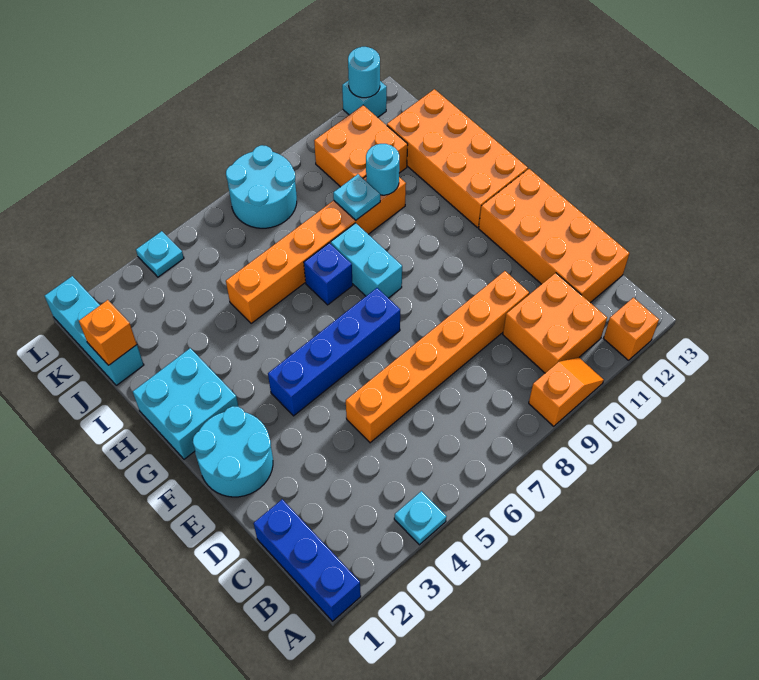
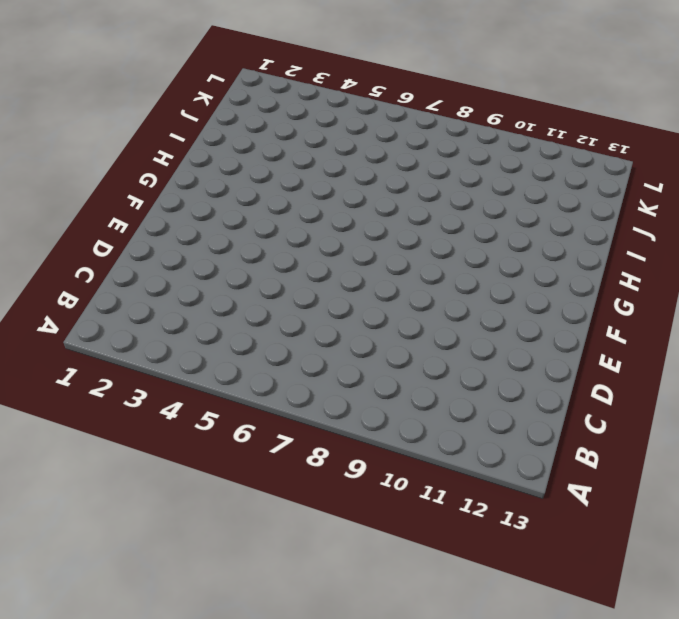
none -> blue brick A1:C1 level 1
none -> cyan plate A4 level 1
none -> orange slope A9:A10 level 1 top 9

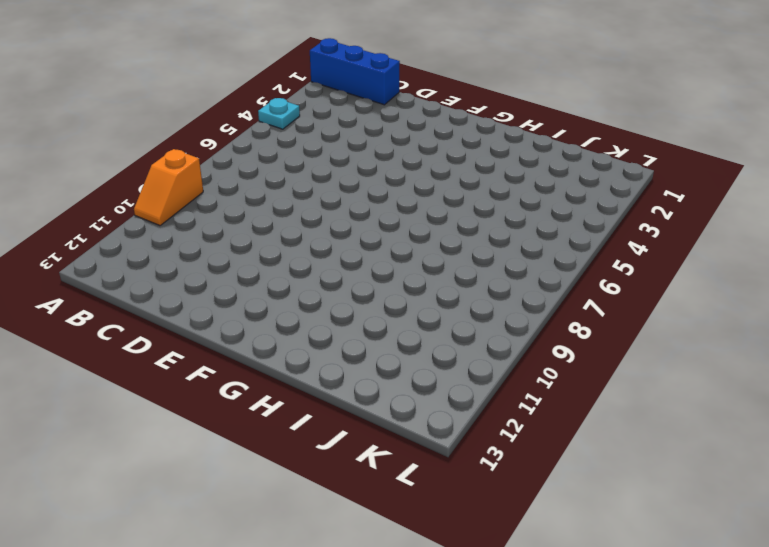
none -> orange brick A12 level 1
none -> orange brick B10:C11 level 1
none -> orange brick C12:F13 level 1

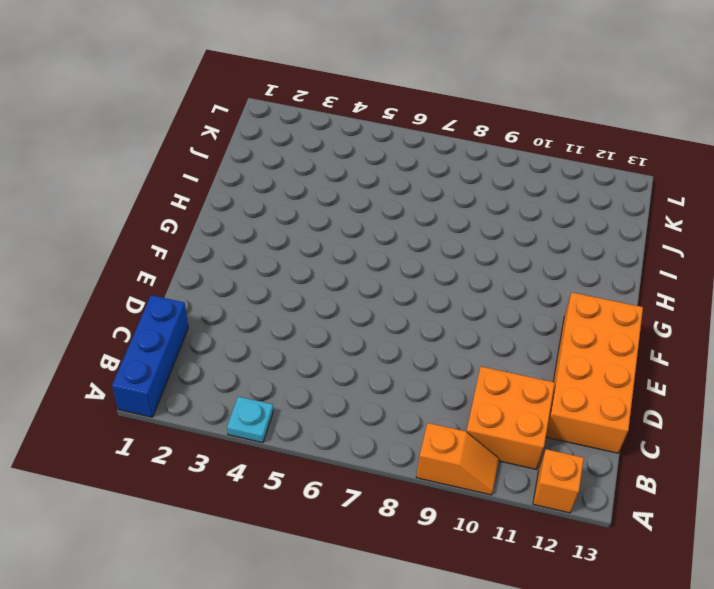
none -> orange brick D5:D10 level 1
none -> cyan round brick E1:F2 level 1
none -> blue brick F4:F7 level 1

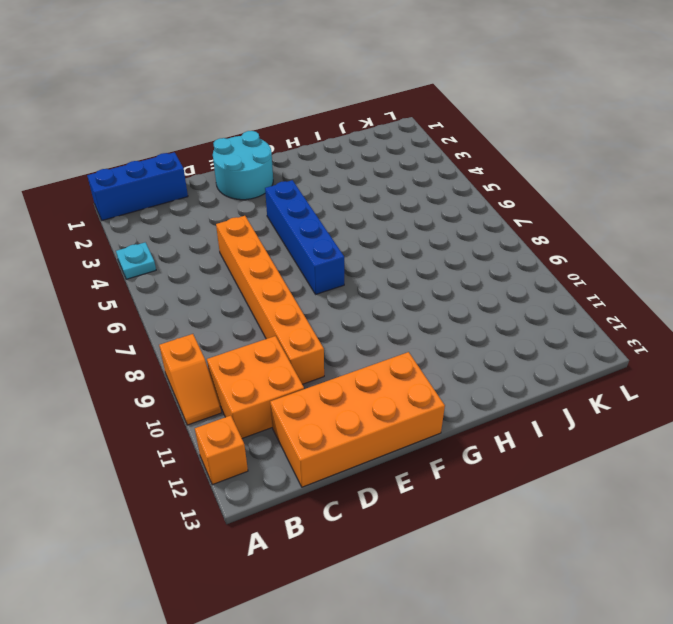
none -> cyan brick G1:H2 level 1
none -> cyan brick G8:H8 level 1
none -> orange brick G12:J13 level 1

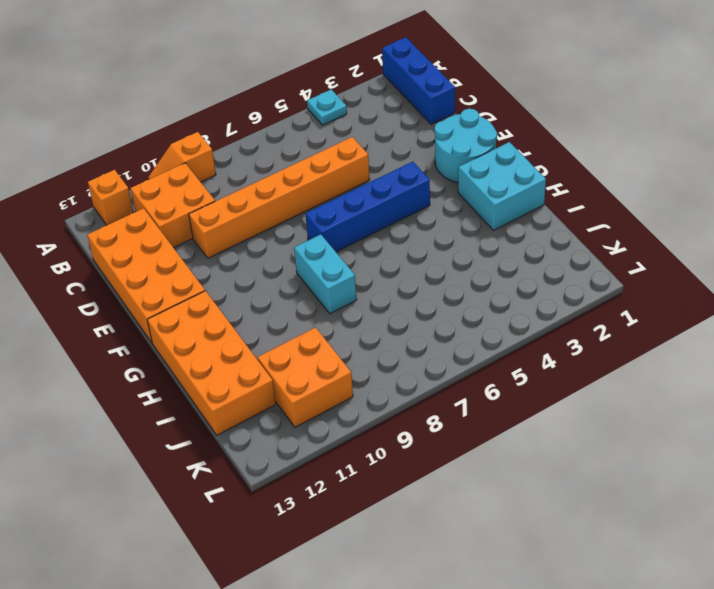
none -> blue brick H7 level 1
none -> orange brick I5:I10 level 1
none -> cyan brick J1:L1 level 1

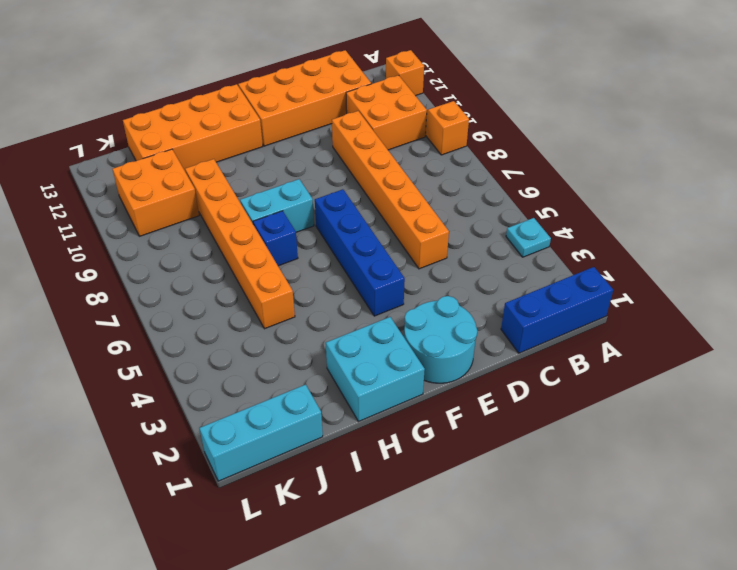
none -> cyan round brick K7:L8 level 1
none -> cyan plate L4 level 1
none -> cyan brick L12 level 1

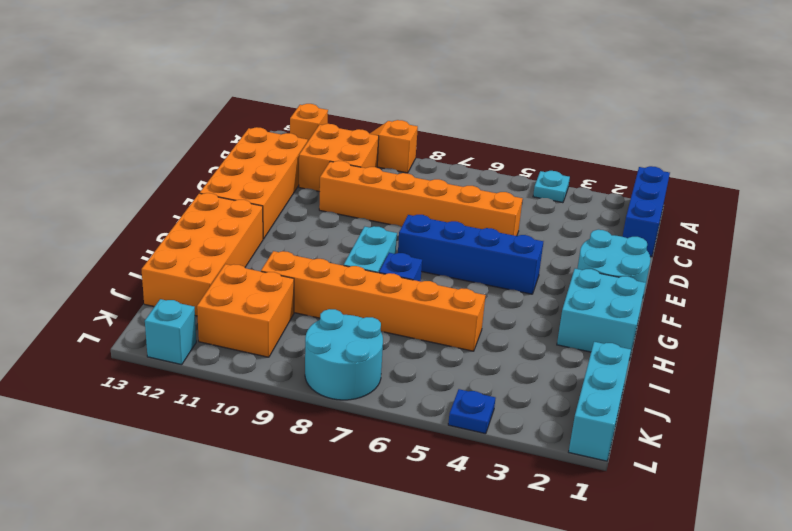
blue plate L4 level 1 -> cyan plate L4 level 1
none -> cyan plate I9 level 2
none -> cyan round brick I10 level 2
none -> orange brick J1 level 2

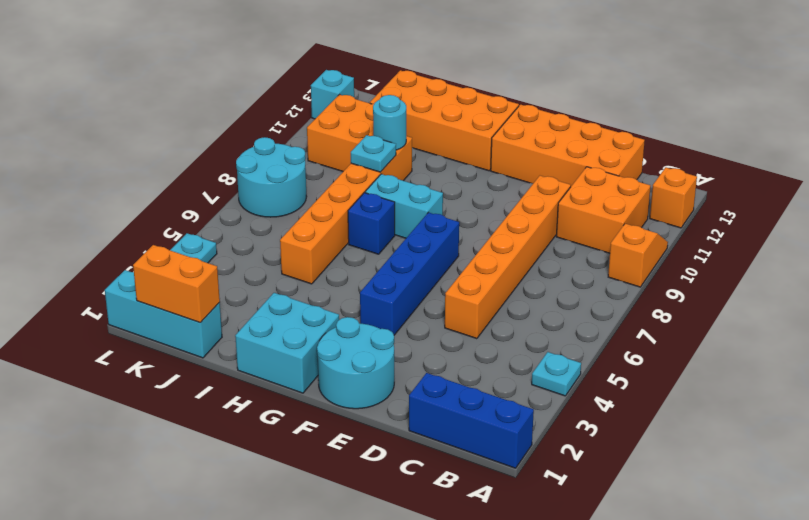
orange brick J1:K1 level 2 -> orange brick J1 level 2
none -> cyan round brick L12 level 2

